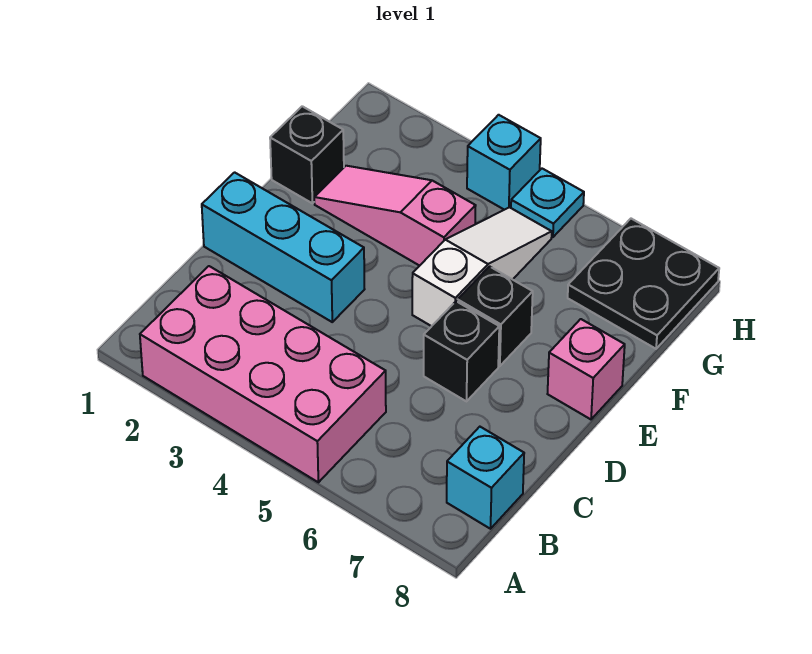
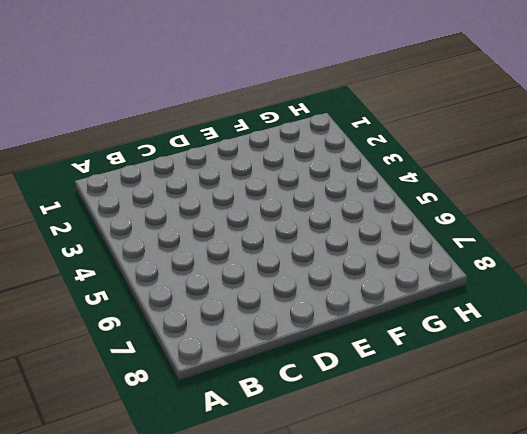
none -> pink brick A2:B5 level 1
none -> cyan brick B8 level 1
none -> cyan brick D1:D3 level 1

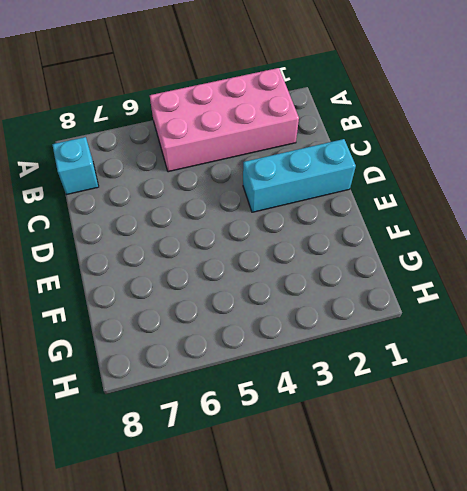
none -> black brick D6 level 1
none -> white slope E5:G5 level 1 top E
none -> black brick E6 level 1

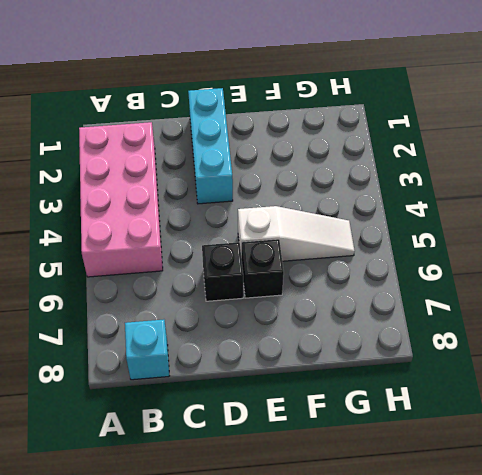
none -> pink brick E8 level 1
none -> black brick F1 level 1
none -> pink slope F2:F4 level 1 top 4

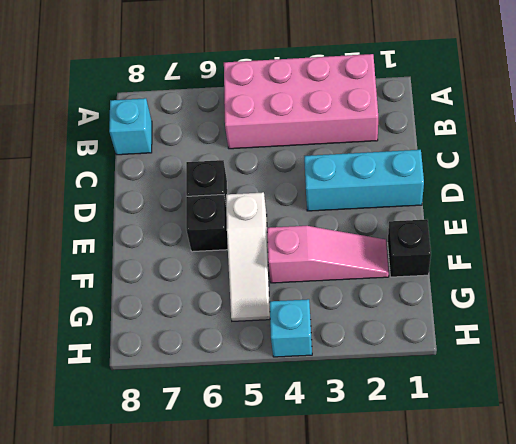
none -> pink brick E8 level 1
none -> black plate G7:H8 level 1
none -> cyan plate H5 level 1

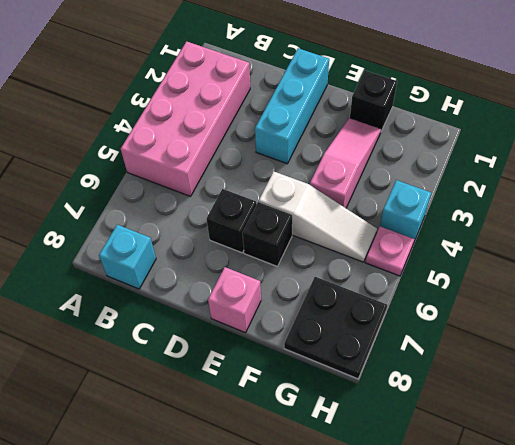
pink plate H5 level 1 -> cyan plate H5 level 1

